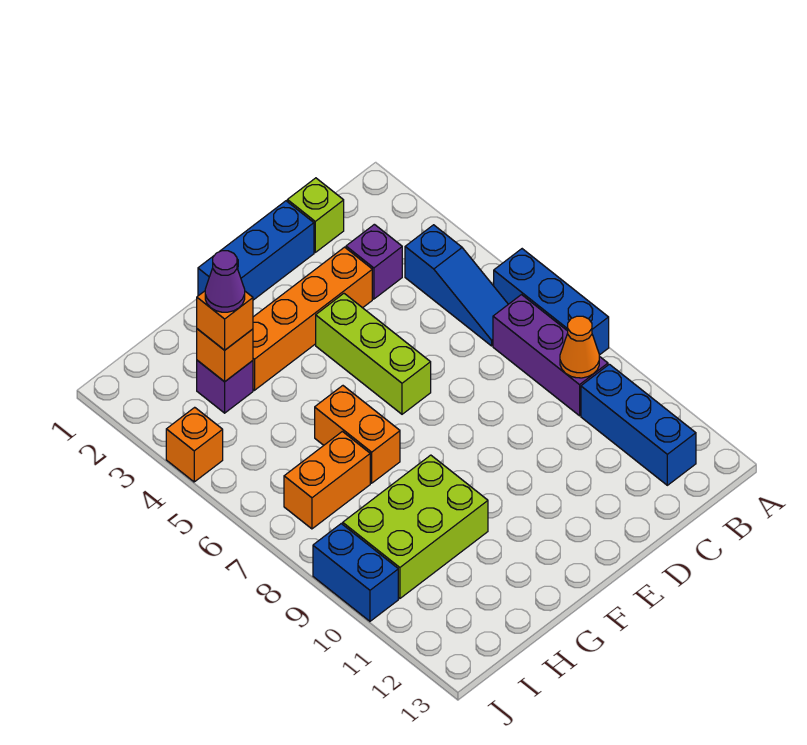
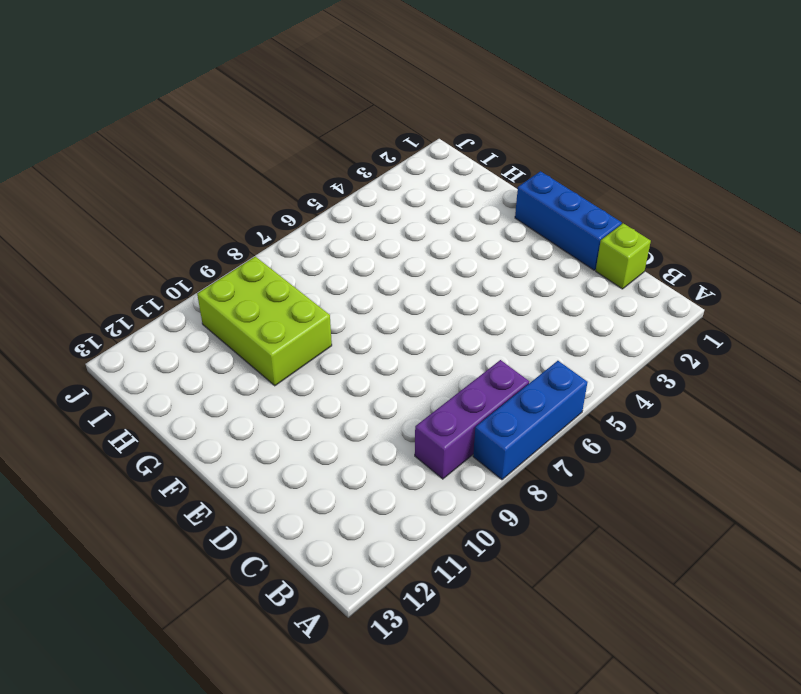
none -> blue slope B4:B6 level 1 top 4
none -> blue brick B10:B12 level 1
none -> purple brick C3 level 1

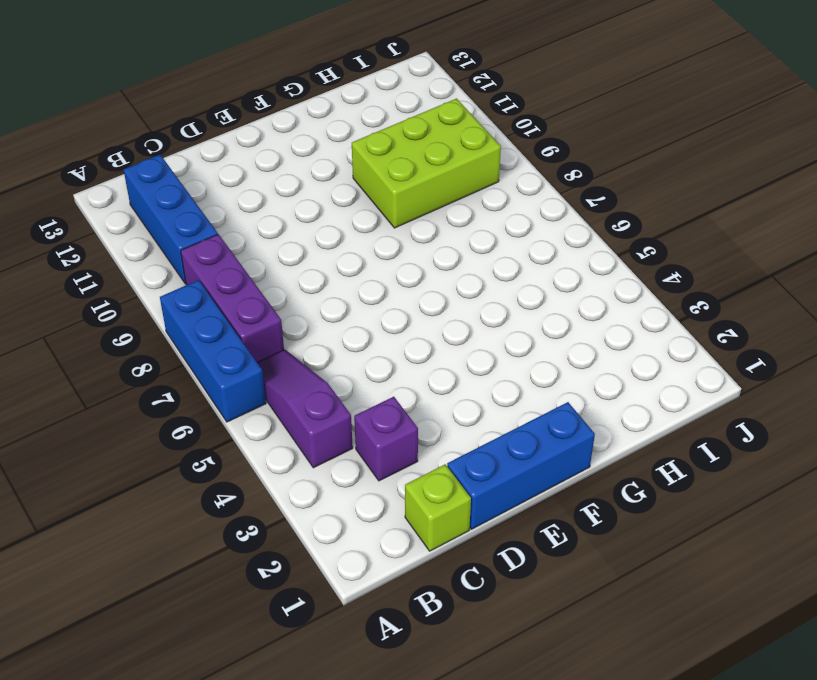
purple slope B4:B6 level 1 top 4 -> blue slope B4:B6 level 1 top 4
none -> orange brick D3:G3 level 1
none -> lime brick E4:E6 level 1
none -> orange brick G6:G7 level 1

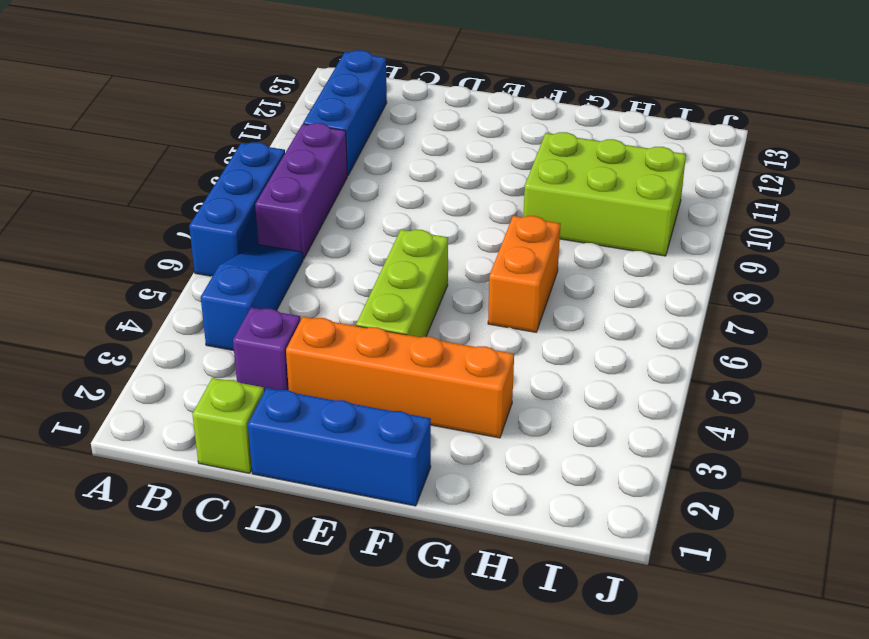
none -> purple brick H3 level 1
none -> orange brick H7:I7 level 1
none -> orange brick J4 level 1

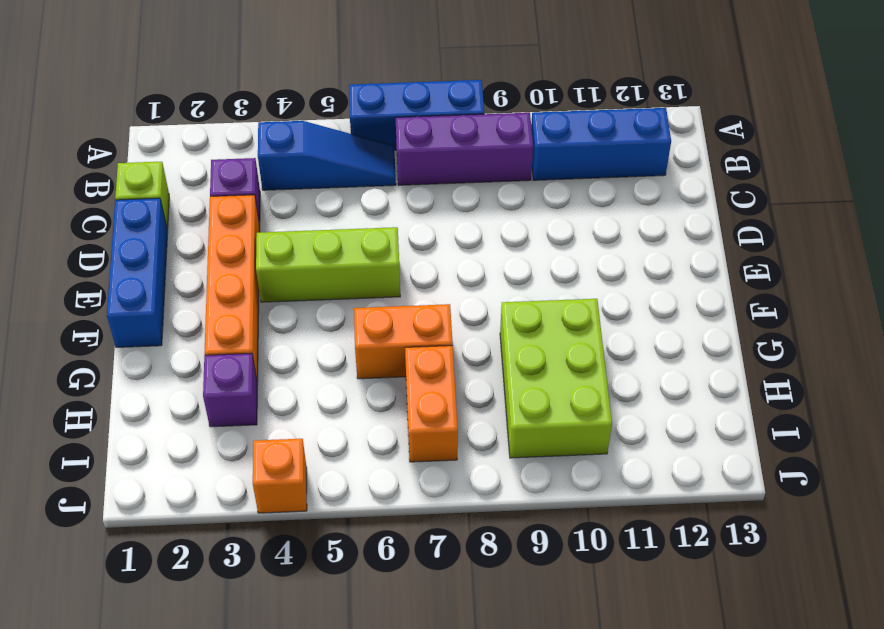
none -> blue brick J9:J10 level 1
none -> orange cone B9 level 2
none -> orange brick H3 level 2

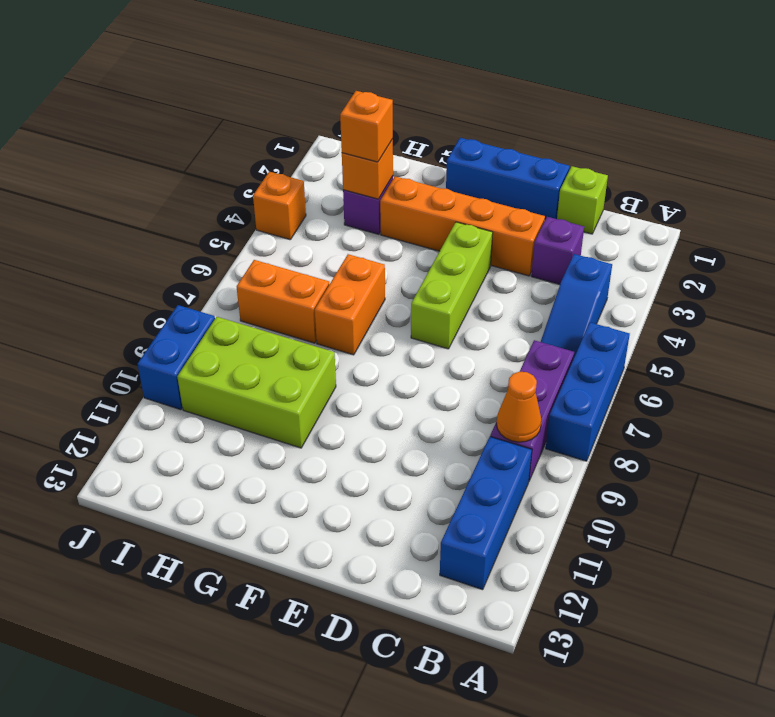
none -> purple cone H3 level 4

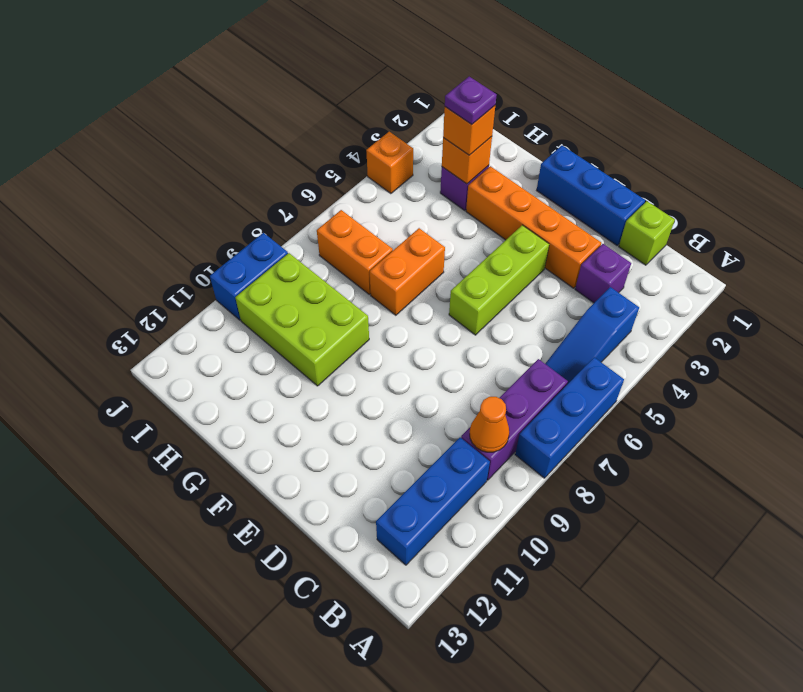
purple plate H3 level 4 -> purple cone H3 level 4

